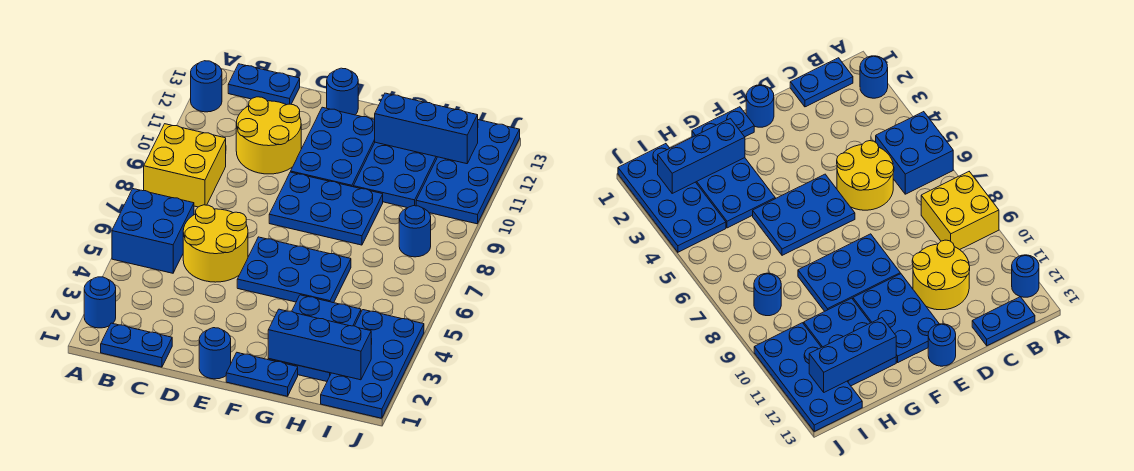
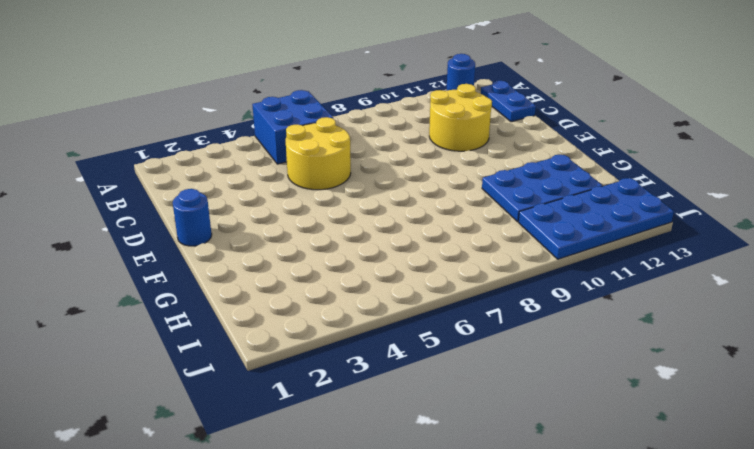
none -> blue round brick A2 level 1
none -> yellow brick A8:B9 level 1
none -> blue plate B1:C1 level 1

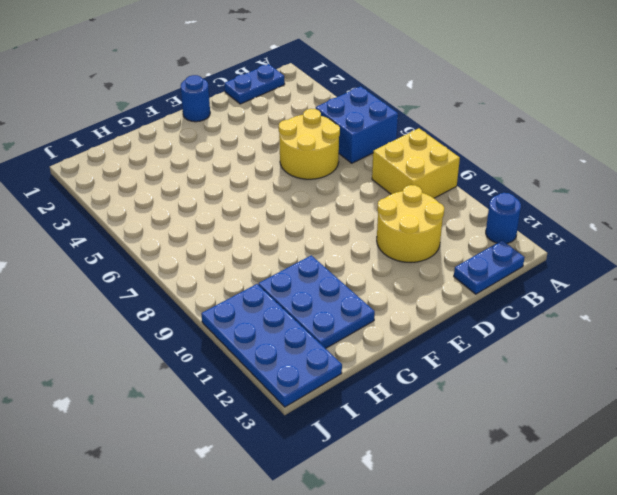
none -> blue round brick A2 level 1
none -> blue plate E5:G6 level 1
none -> blue plate E8:G9 level 1

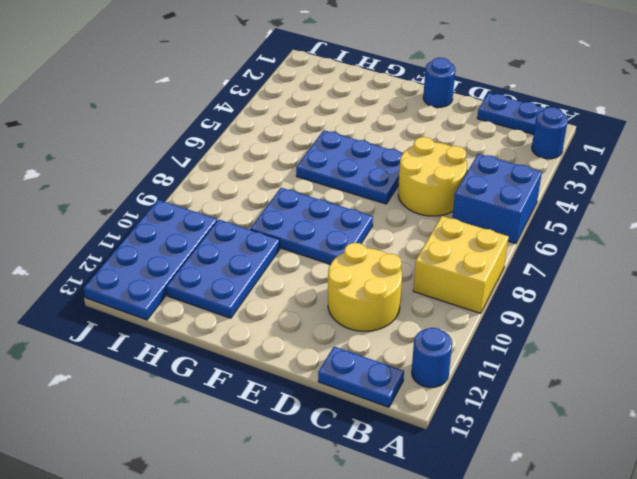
none -> blue plate E10:F12 level 1
none -> blue round brick E13 level 1
none -> blue plate F1:G1 level 1

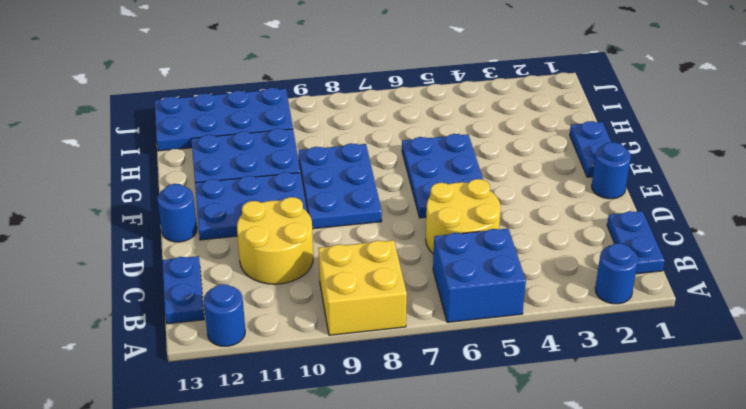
none -> blue plate G2:H4 level 1
none -> blue plate I1:J4 level 1
none -> blue round brick I8 level 1

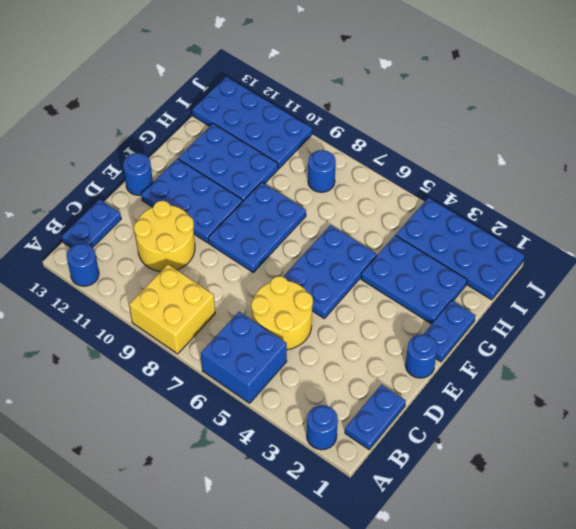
none -> blue brick G2:I2 level 2
none -> blue brick G12:I12 level 2

